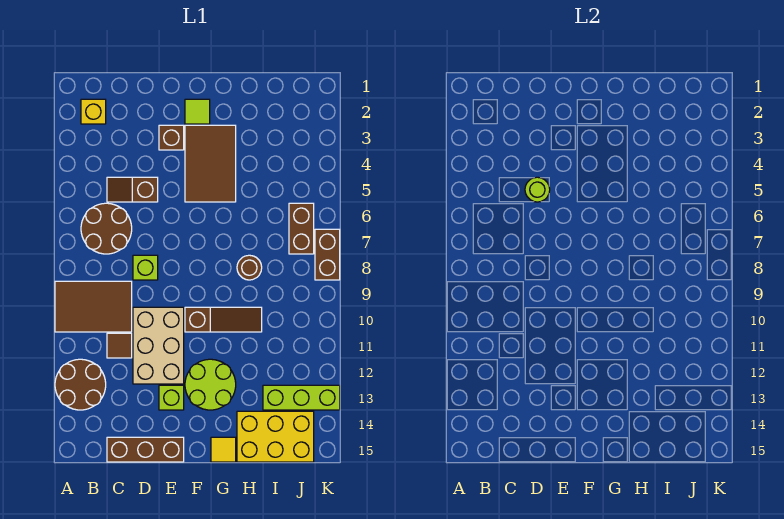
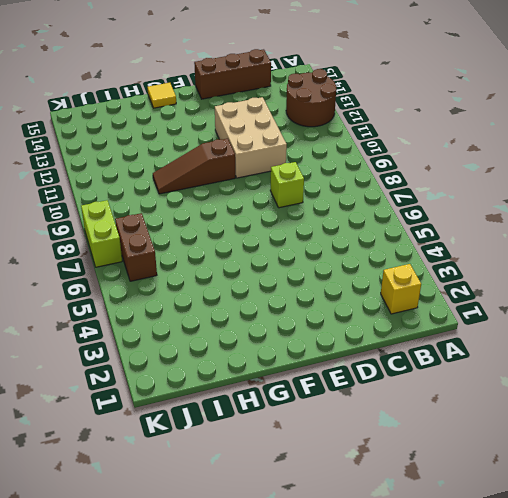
lime brick K7:K8 level 1 -> brown brick K7:K8 level 1
none -> brown tile A9:C10 level 1
none -> brown round brick B6:C7 level 1
none -> brown slope C5:D5 level 1 top D

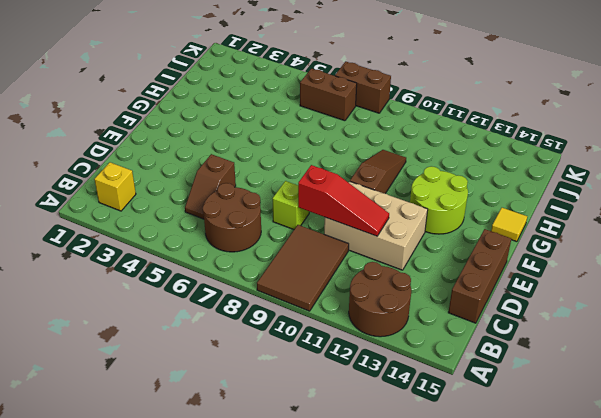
red slope D9:D11 level 2 top 9 -> none
none -> brown tile C11 level 1
none -> brown brick E3 level 1
none -> lime brick E13 level 1

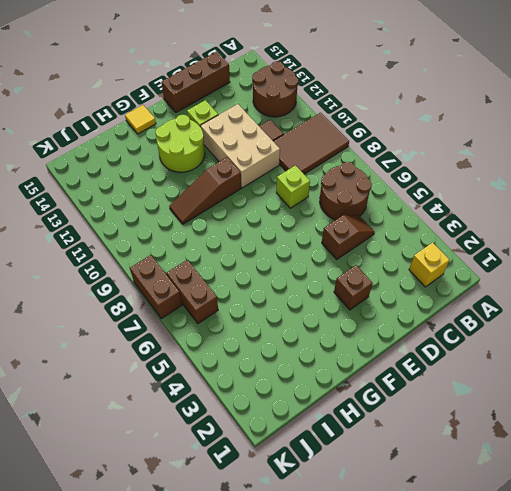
none -> lime tile F2 level 1
none -> brown tile F3:G5 level 1
none -> brown round brick H8 level 1

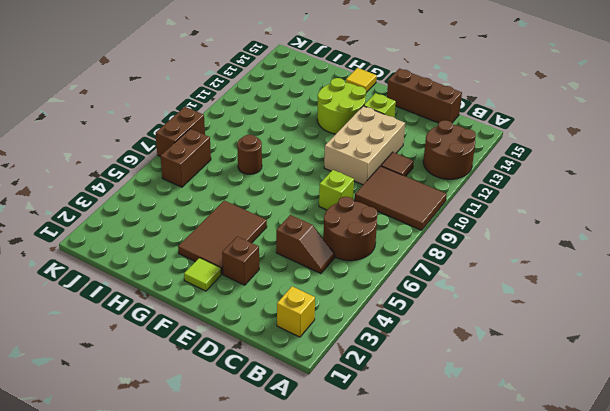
none -> brown slope F10:H10 level 1 top F
none -> yellow brick H14:J15 level 1
none -> lime brick I13:K13 level 1

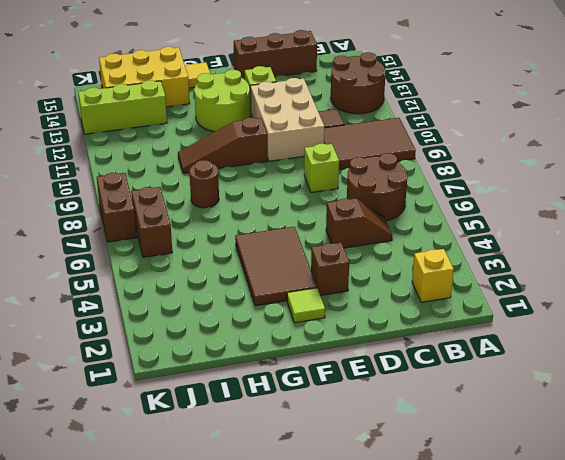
none -> lime round brick D5 level 2

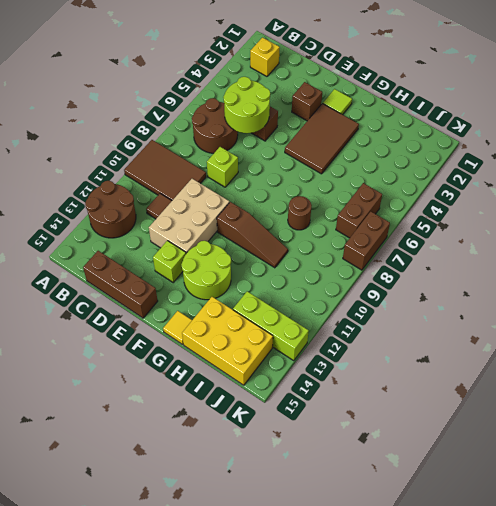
lime round brick C5:D6 level 2 -> lime round brick D5 level 2

